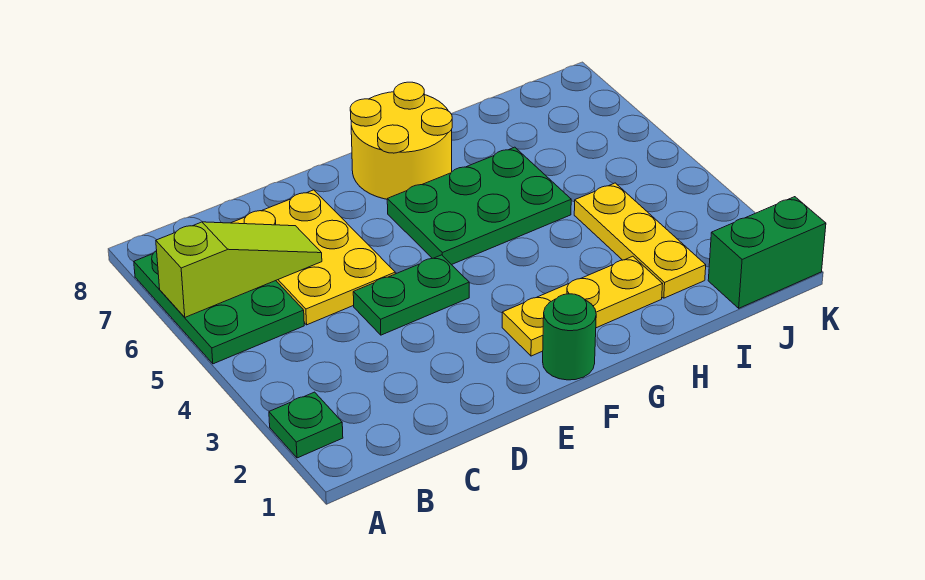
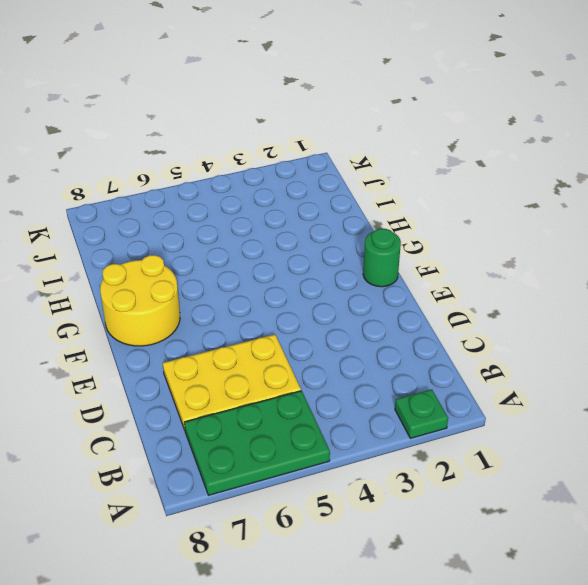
none -> green plate D4:E4 level 1
none -> yellow plate F2:H2 level 1

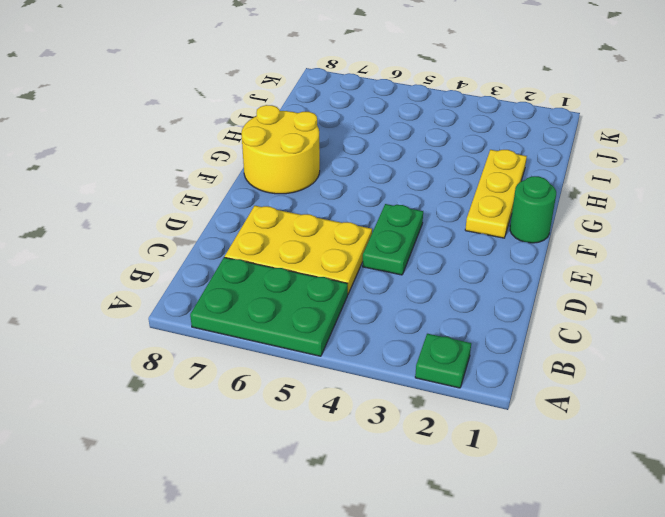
none -> green plate F5:H6 level 1
none -> yellow plate I2:I4 level 1

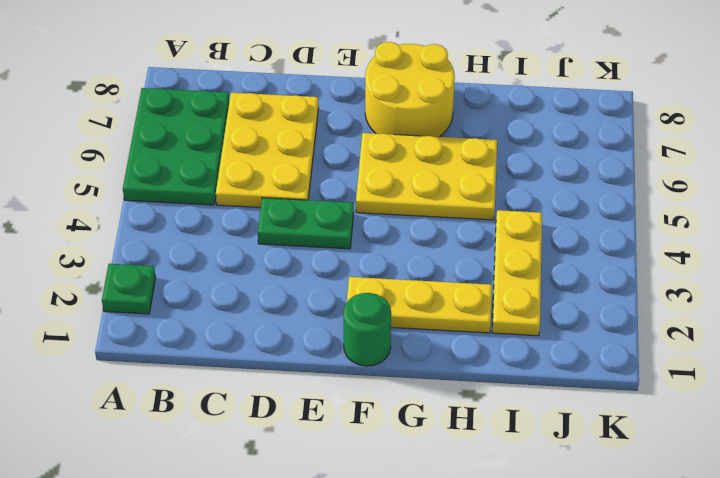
yellow plate F5:H6 level 1 -> green plate F5:H6 level 1
none -> green brick J1:K1 level 1
none -> lime slope A6:C6 level 2 top A

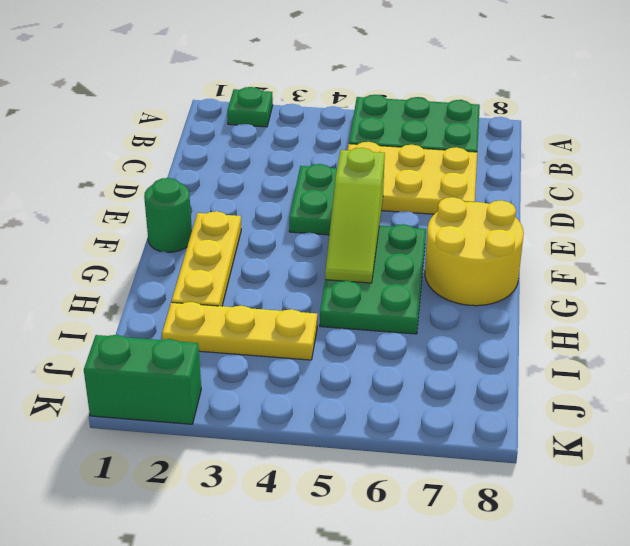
lime slope E5:G5 level 2 top E -> lime slope A6:C6 level 2 top A
green brick K1:K2 level 1 -> green brick J1:K1 level 1

